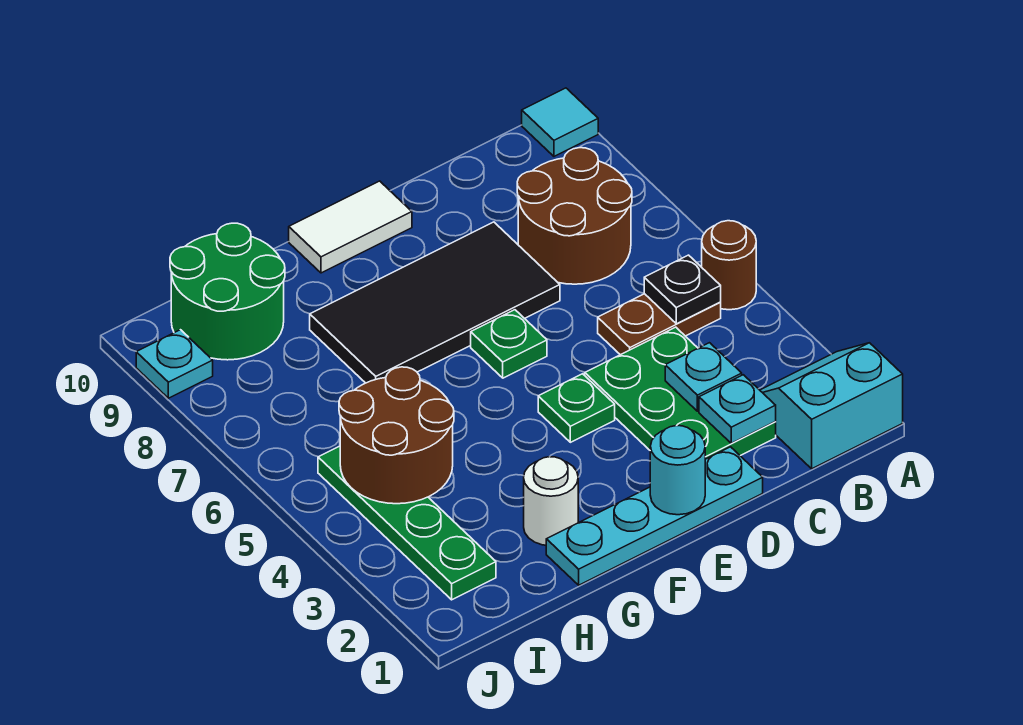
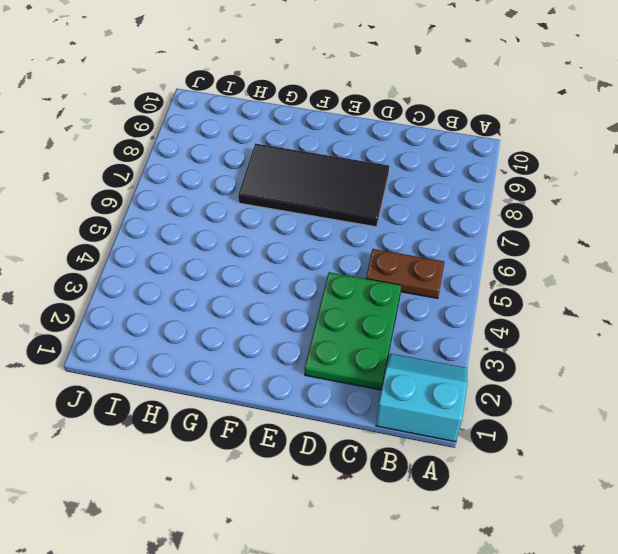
none -> brown round brick A5 level 1
none -> cyan tile A10 level 1
none -> brown round brick B7:C8 level 1

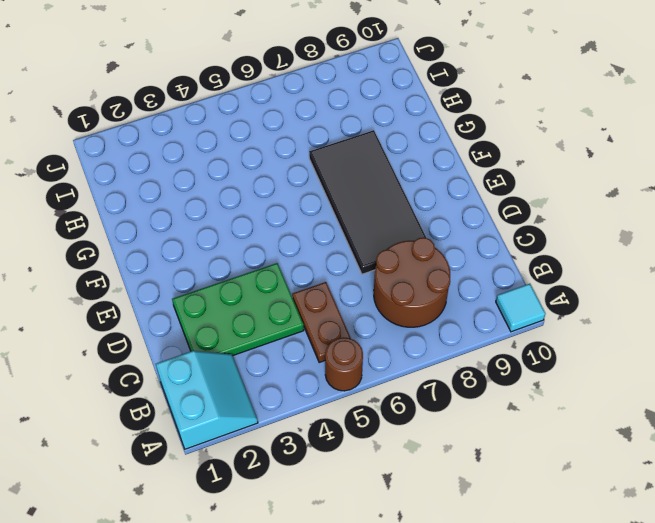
none -> cyan plate D1:G1 level 1
none -> green plate E4 level 1
none -> green plate E6 level 1

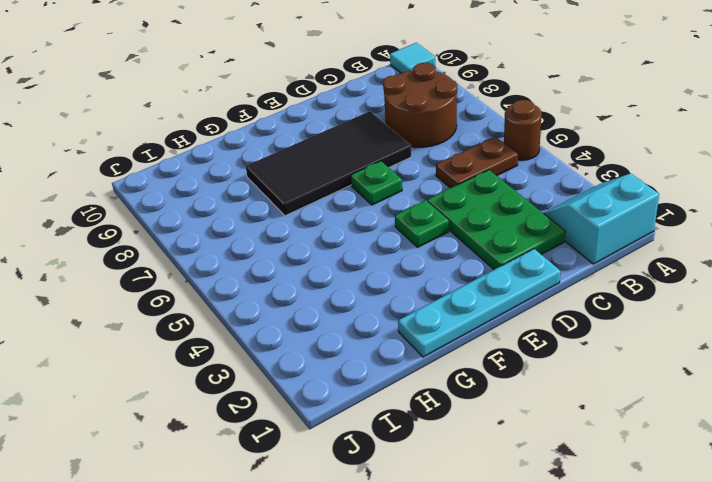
none -> white tile E10:F10 level 1
none -> white round brick G2 level 1
none -> green round brick H9:I10 level 1

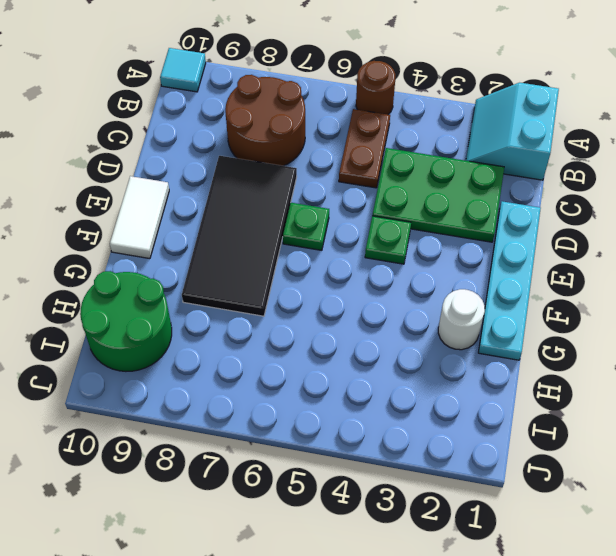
none -> green plate I2:I5 level 1
none -> cyan plate J9 level 1
none -> black plate B5 level 2

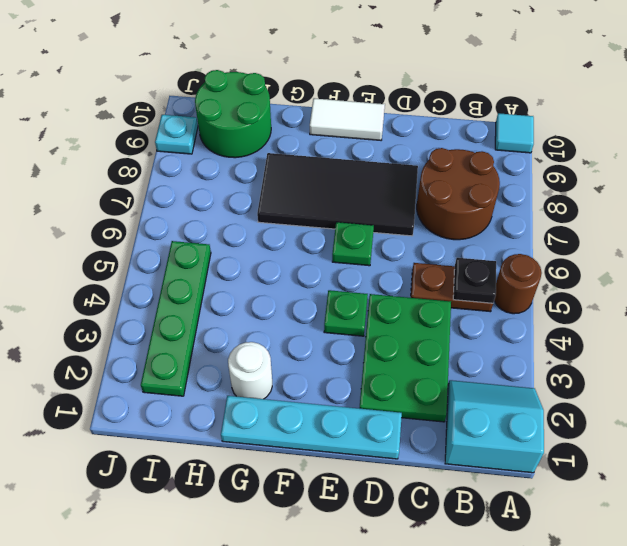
none -> cyan plate C2 level 2
none -> cyan plate C3 level 2
none -> cyan round brick E1 level 2

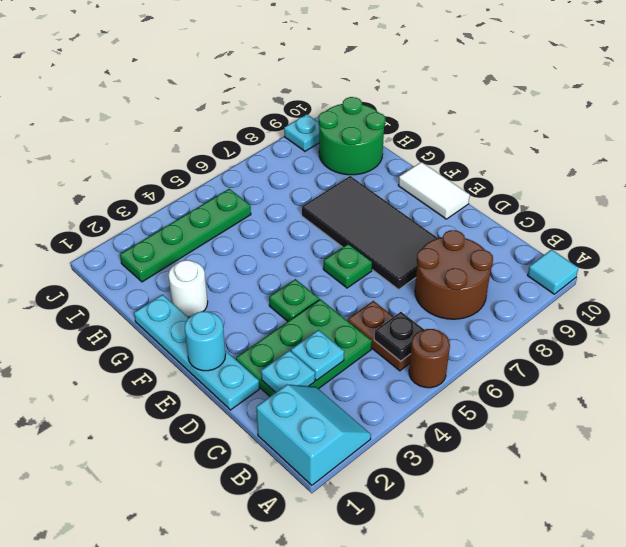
none -> brown round brick H4:I5 level 2

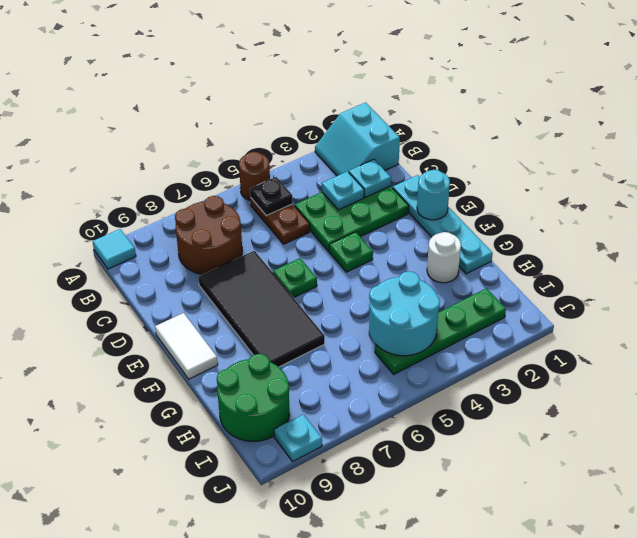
cyan round brick H4:I5 level 2 -> brown round brick H4:I5 level 2

